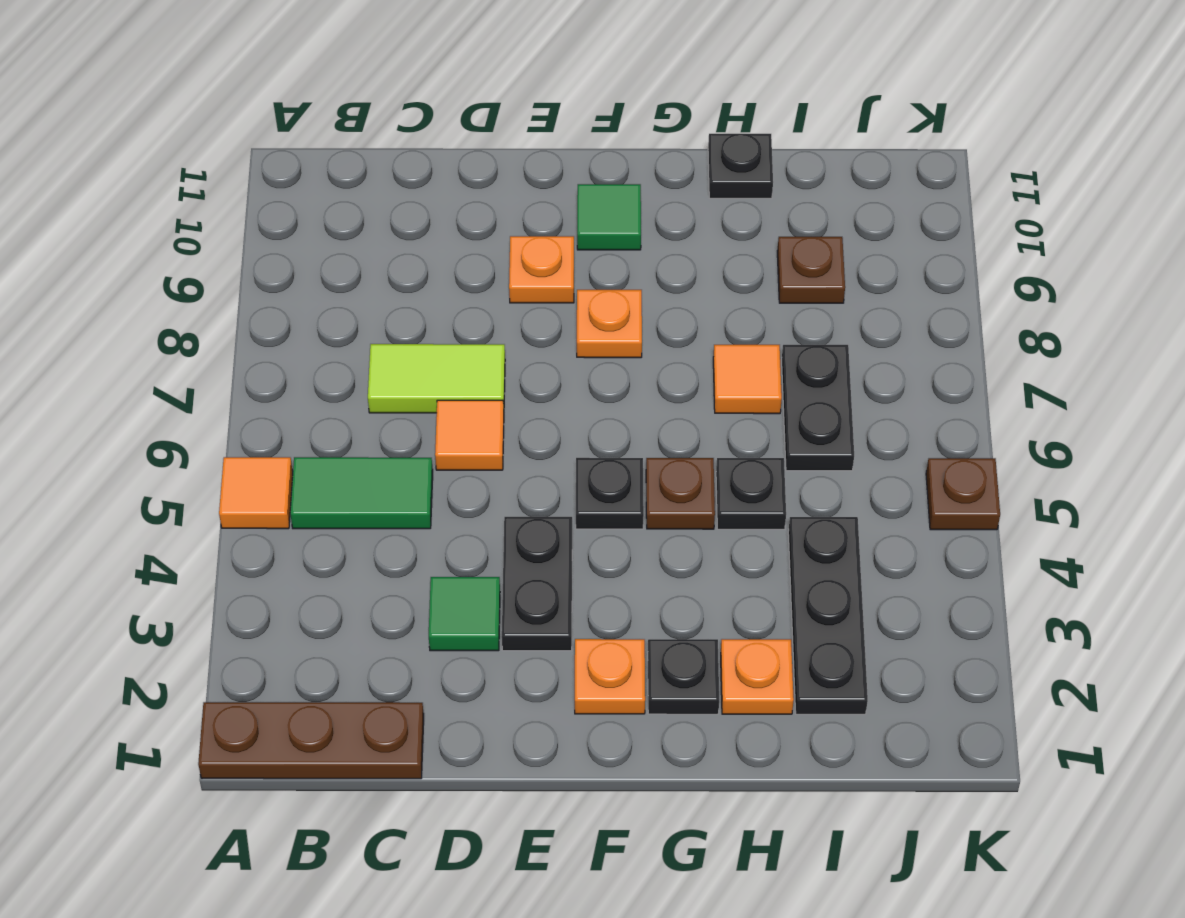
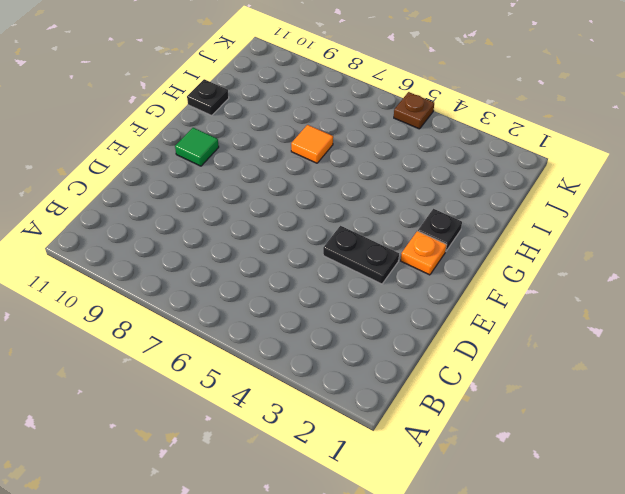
none -> brown plate A1:C1 level 1
none -> orange tile A5 level 1
none -> green tile B5:C5 level 1

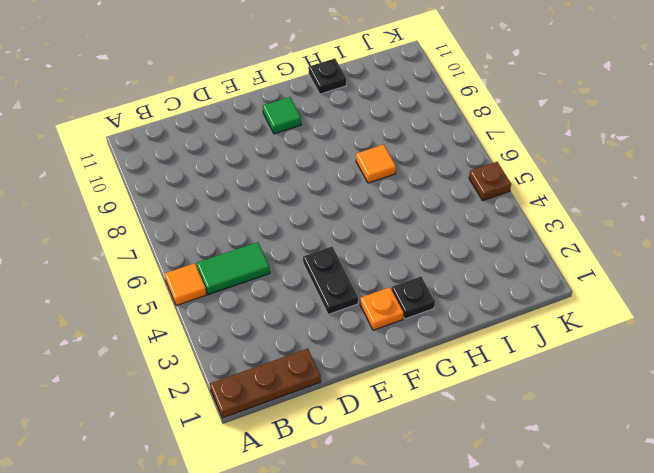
none -> lime tile C7:D7 level 1
none -> green tile D3 level 1
none -> orange tile D6 level 1

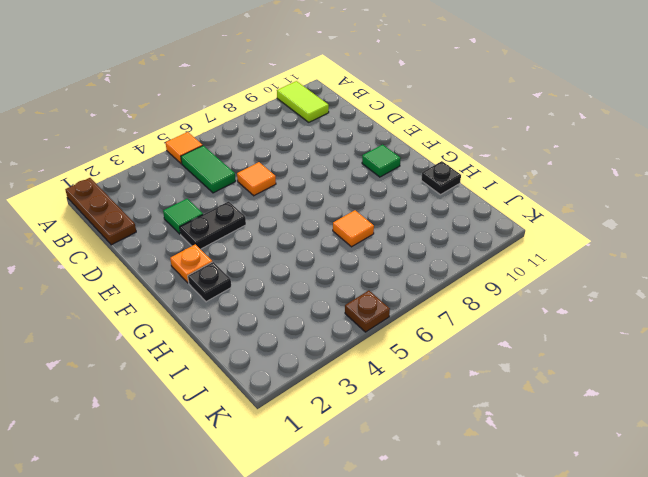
lime tile A10:B10 level 1 -> lime tile C7:D7 level 1
none -> orange plate E9 level 1
none -> black plate F5 level 1
none -> orange plate F8 level 1

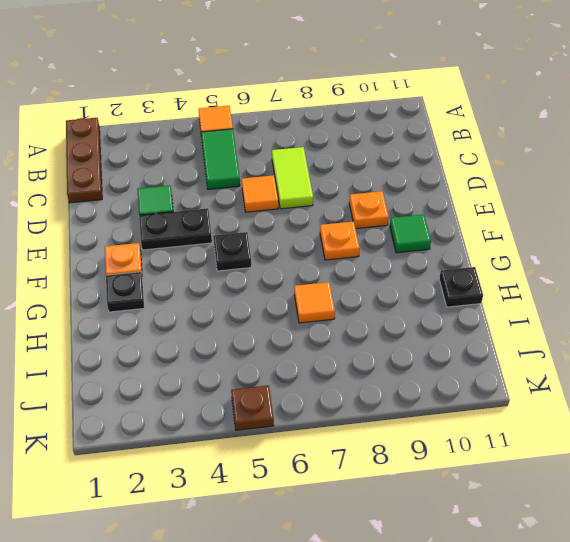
none -> brown plate G5 level 1
none -> orange plate H2 level 1
none -> black plate H5 level 1

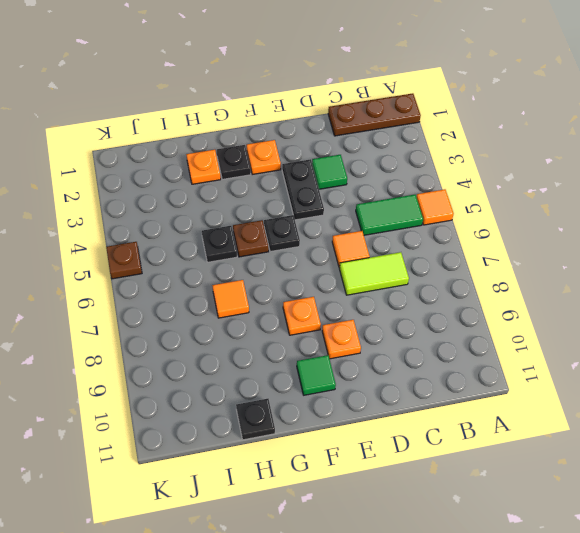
none -> black plate I2:I4 level 1
none -> black plate I6:I7 level 1
none -> brown plate I9 level 1

